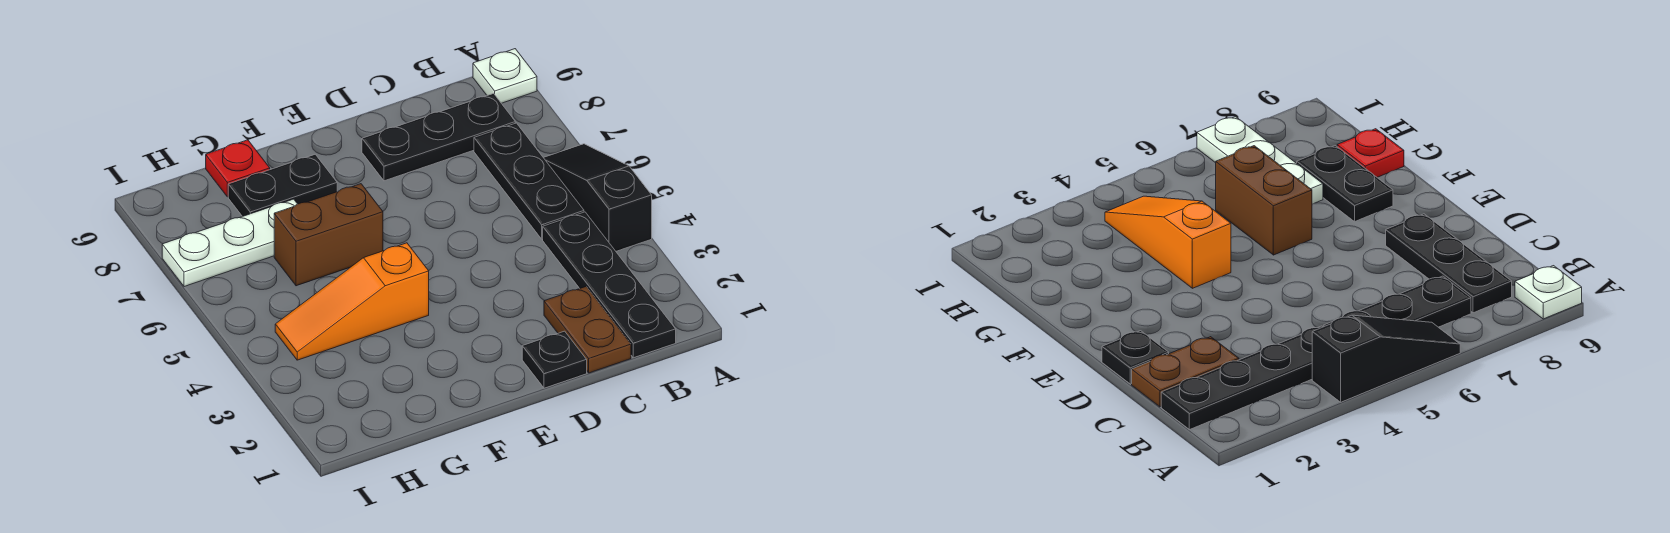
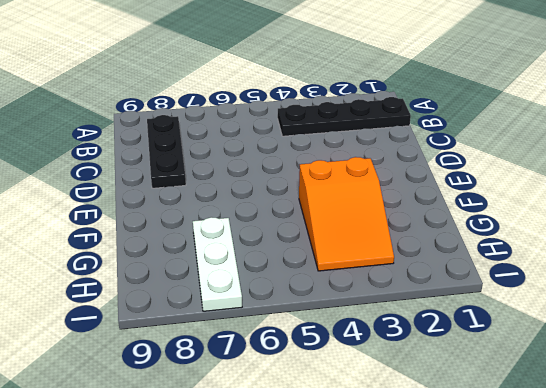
orange slope F3:H4 level 1 top F -> orange slope F4:H4 level 1 top F
none -> black slope A4:A6 level 1 top 4
none -> white plate A9 level 1
none -> black plate B5:B7 level 1

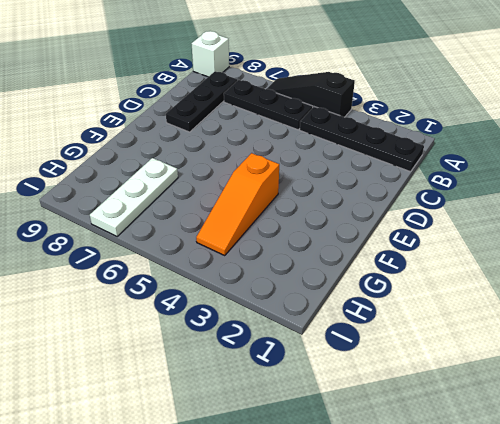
white brick A9 level 1 -> white plate A9 level 1
none -> brown plate C1:C2 level 1
none -> black plate D1 level 1
none -> brown brick F6:G6 level 1

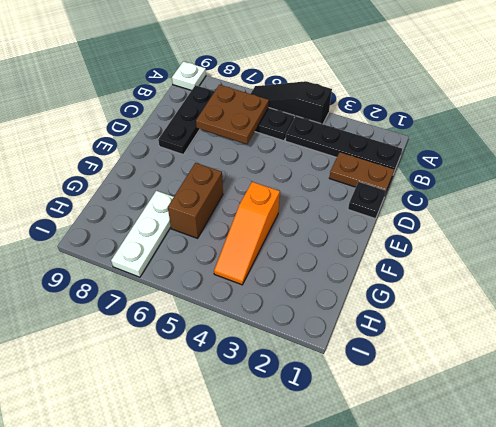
brown plate B6:C7 level 2 -> none
none -> black plate F8:G8 level 1
none -> red plate G9 level 1

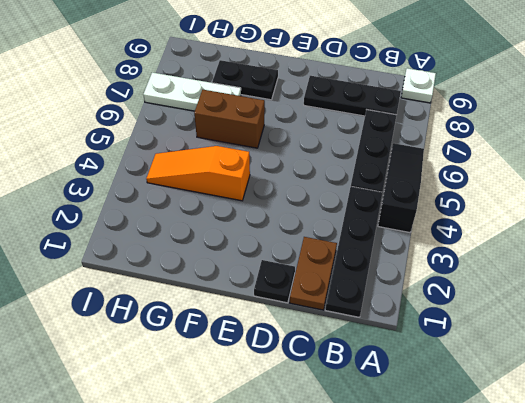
none -> red plate G9 level 1

